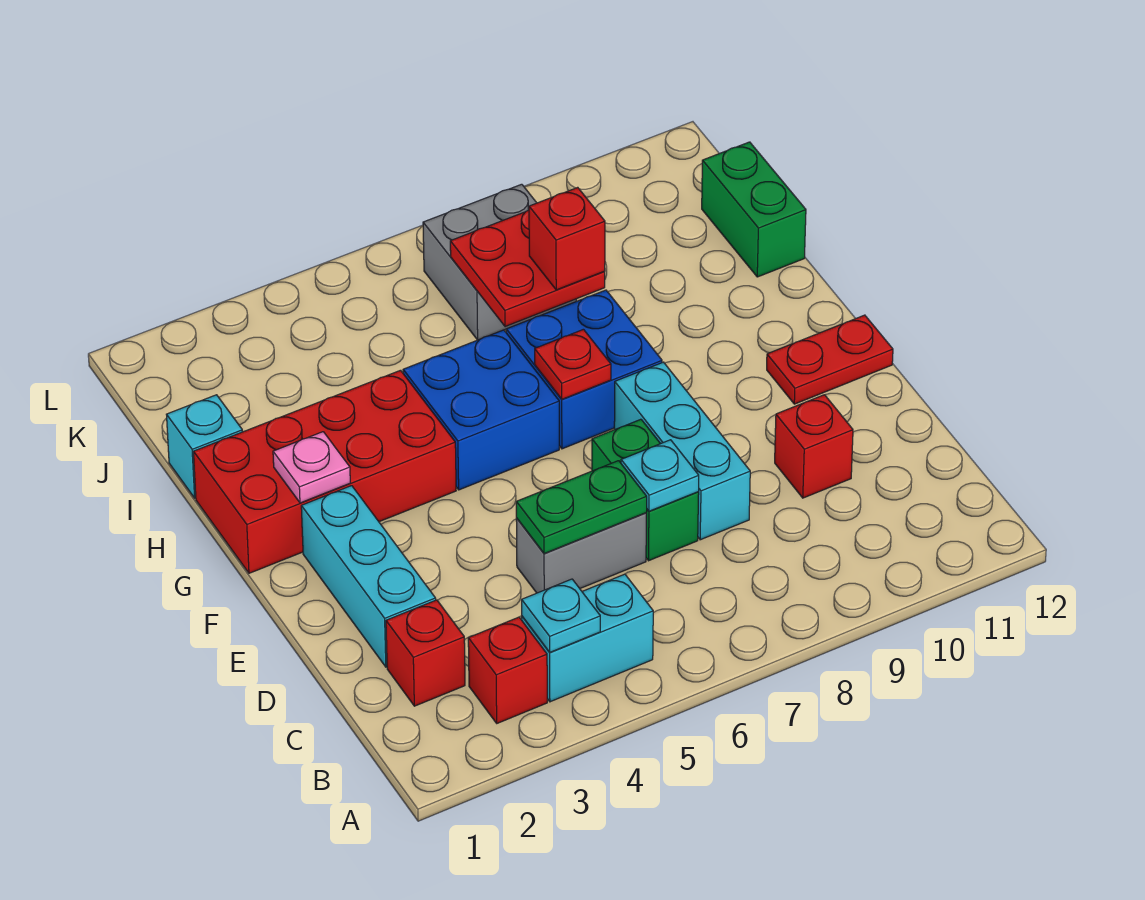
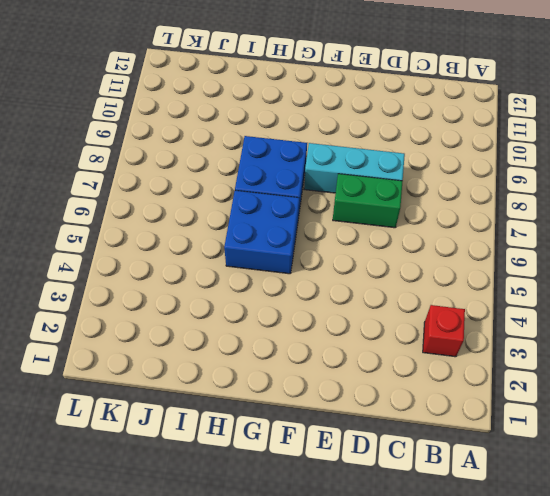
none -> cyan brick B4:B5 level 1
none -> red brick C2 level 1
none -> cyan brick D2:F2 level 1

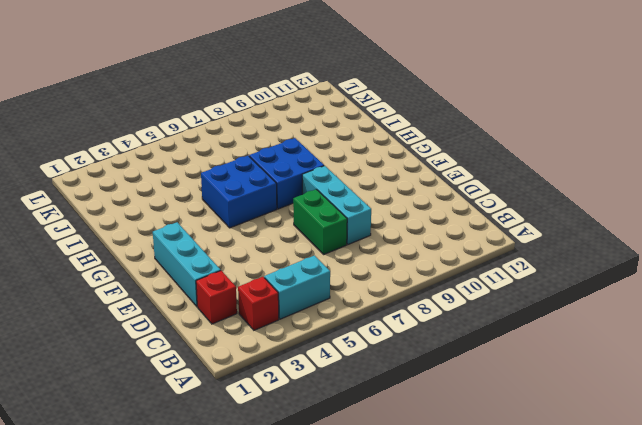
none -> grey brick D5:D6 level 1
none -> red brick D10 level 1
none -> red plate F11:F12 level 1

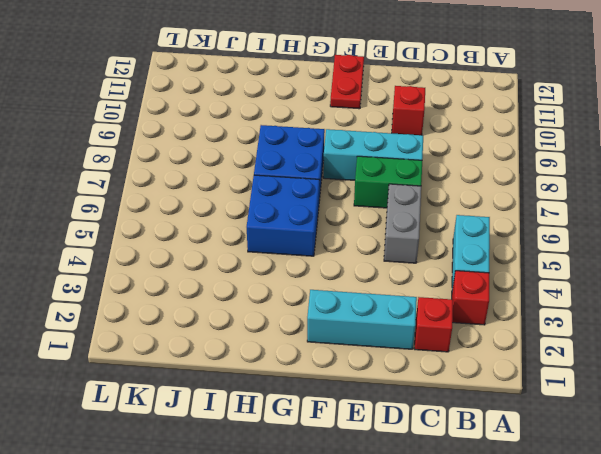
none -> red brick G1:H4 level 1
none -> cyan brick I1 level 1
none -> green brick I12:J12 level 1

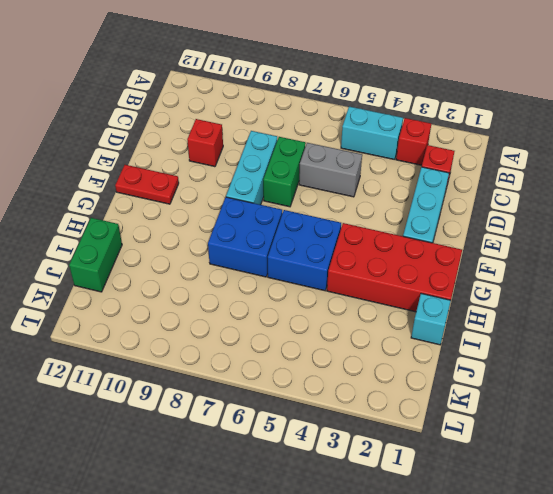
none -> grey brick J7:K8 level 1
none -> cyan plate B4 level 2
none -> green plate D5:D6 level 2

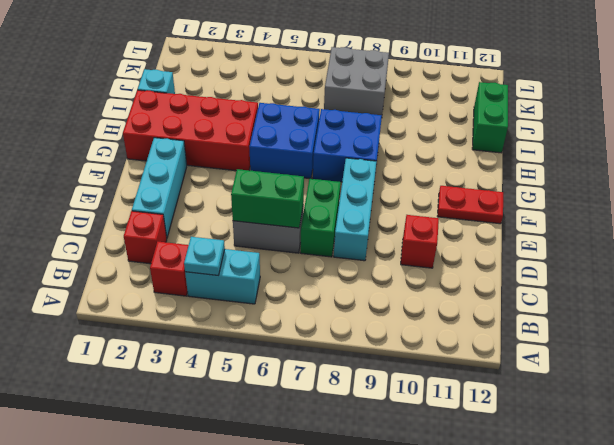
green brick D5:D6 level 2 -> green plate D5:D6 level 2
none -> cyan plate D7 level 2
none -> pink plate G2 level 2
none -> red plate G7 level 2

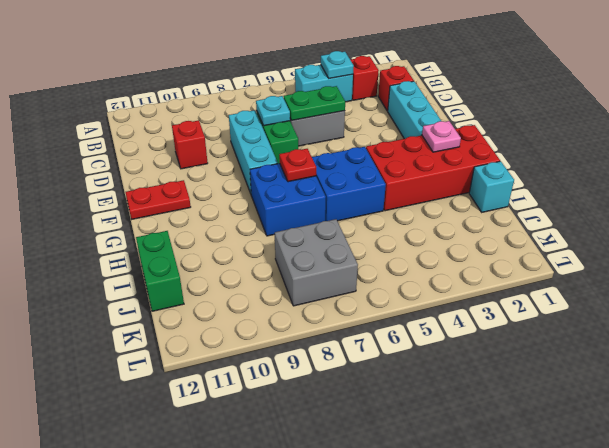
none -> red plate I7:J8 level 2
none -> red brick I8 level 3

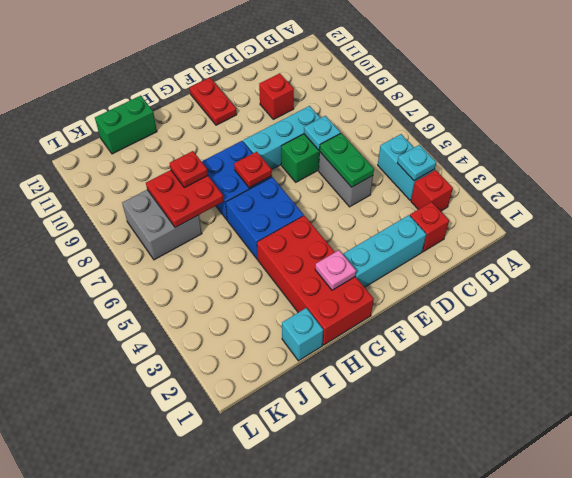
red plate I8 level 3 -> red brick I8 level 3

